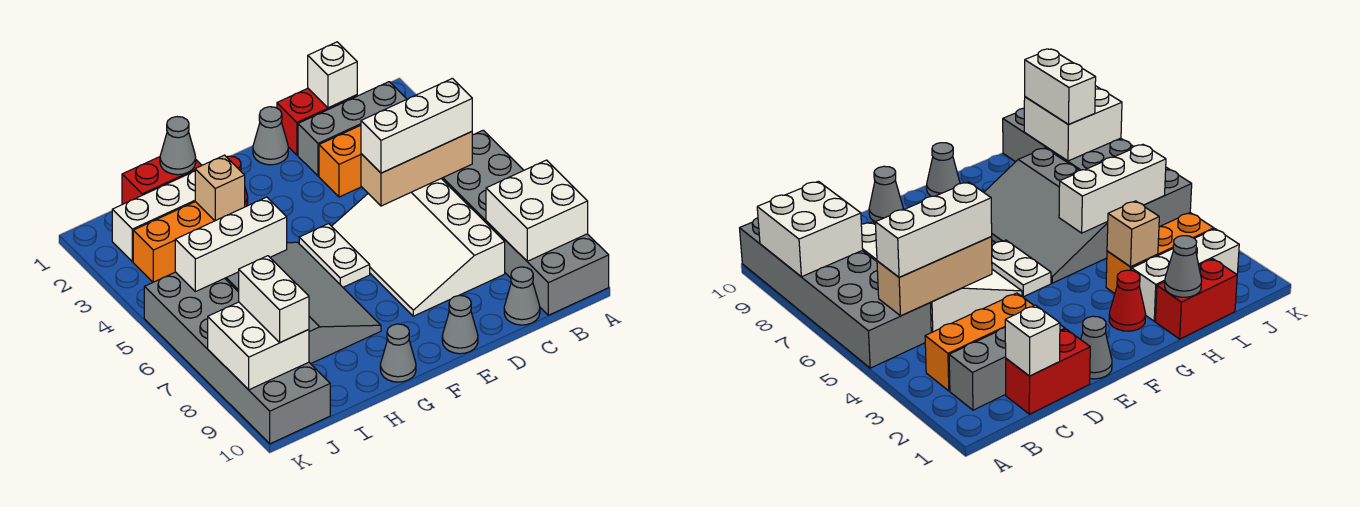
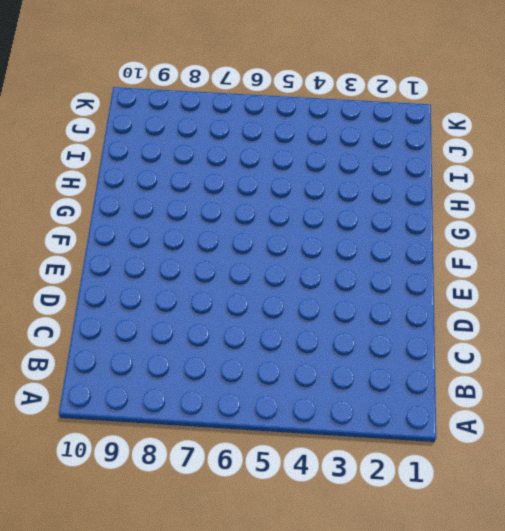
none -> grey brick A5:B10 level 1
none -> grey brick B2:D2 level 1
none -> orange brick B3:D3 level 1

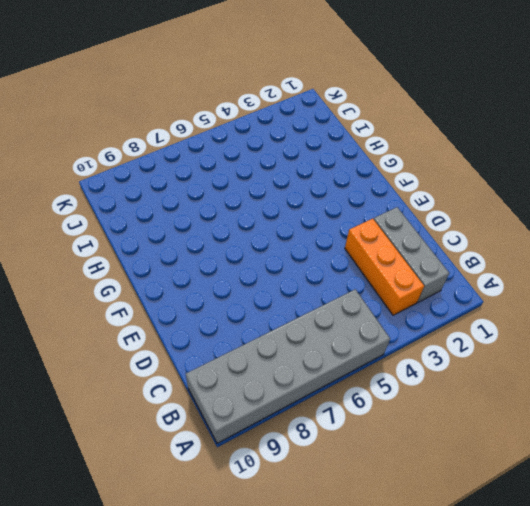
none -> red brick C1:D1 level 1
none -> white slope C5:E8 level 1 top C
none -> grey cone C10 level 1

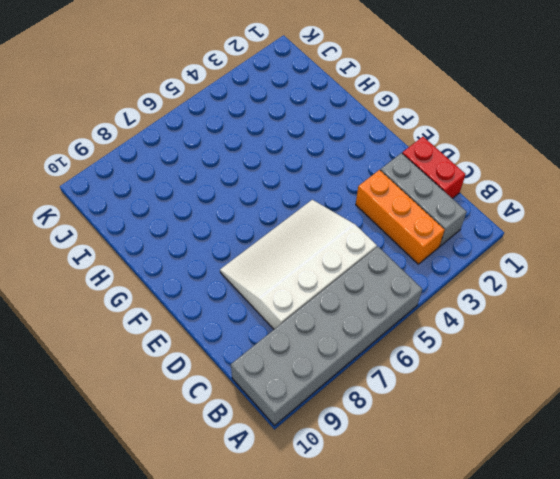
none -> grey cone C10 level 1
none -> grey cone E1 level 1
none -> grey cone E10 level 1

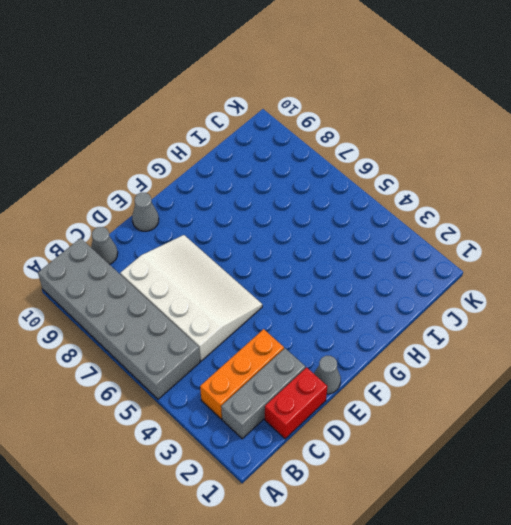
none -> white plate F5:F6 level 1
none -> red cone G2 level 1
none -> grey slope G5:I8 level 1 top I

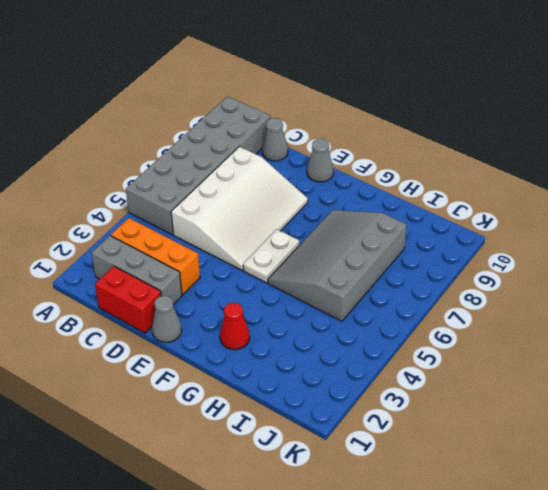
none -> grey cone G10 level 1
none -> red brick H1:I1 level 1
none -> white brick H2:J2 level 1

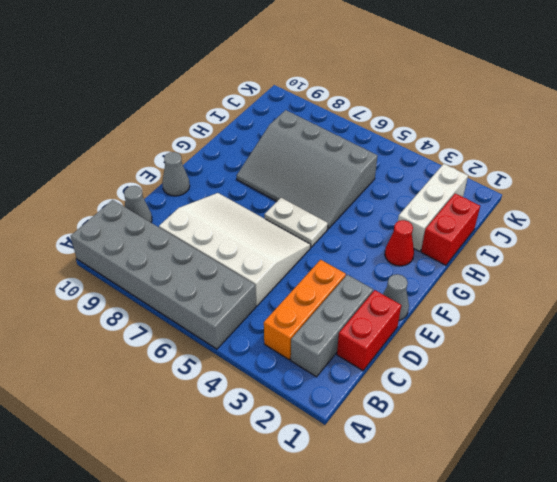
none -> grey cone G10 level 1
none -> orange brick H3:J3 level 1
none -> grey brick J5:K10 level 1

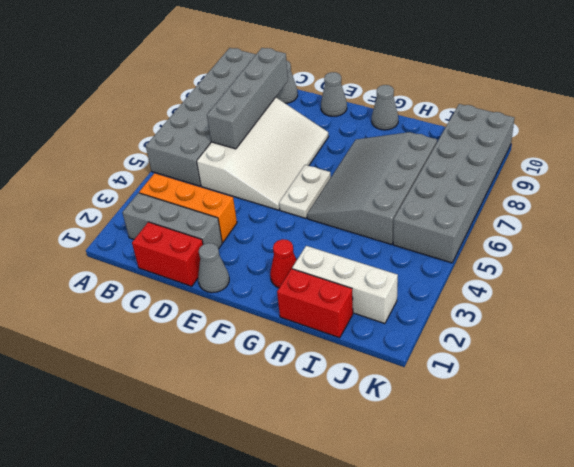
grey brick C6:C9 level 2 -> none
none -> orange brick H3:J3 level 1
none -> white brick A8:B9 level 2
none -> tan brick B5:D5 level 2

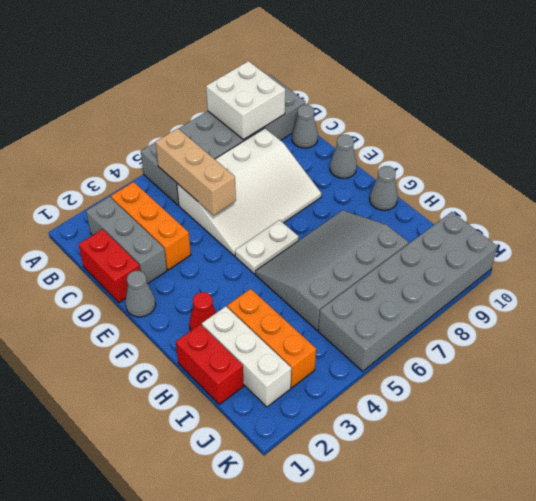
none -> white brick C1 level 2
none -> grey cone H1 level 2
none -> tan brick H3 level 2

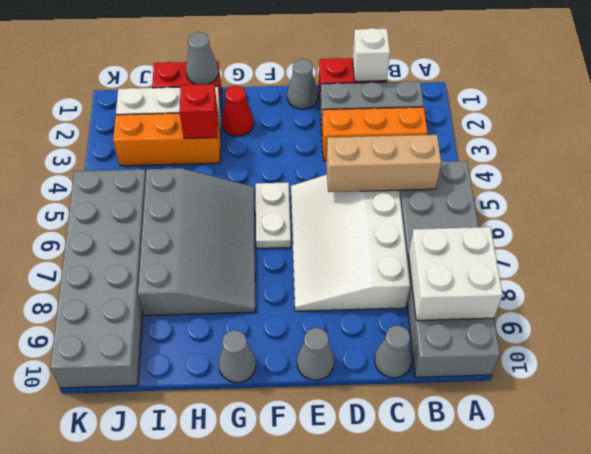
red brick H3 level 2 -> tan brick H3 level 2
none -> white brick H5:J5 level 2
none -> white brick J8:K9 level 2
none -> white brick B5:D5 level 3

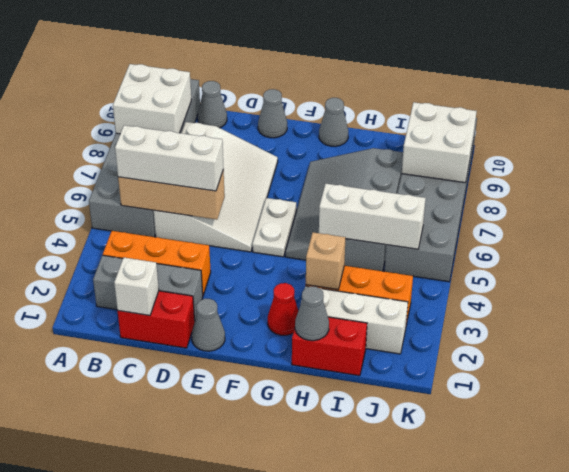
none -> white brick J8:J9 level 3

